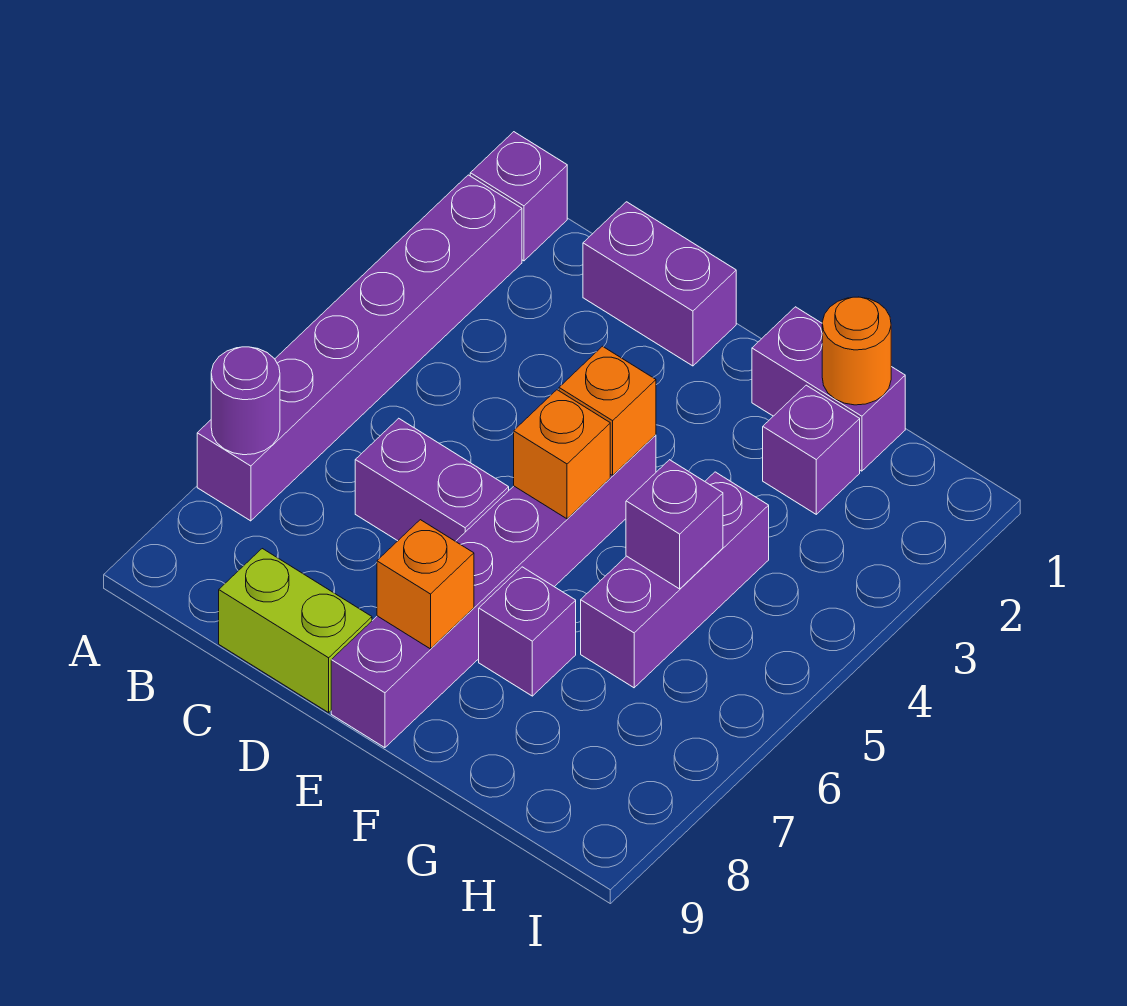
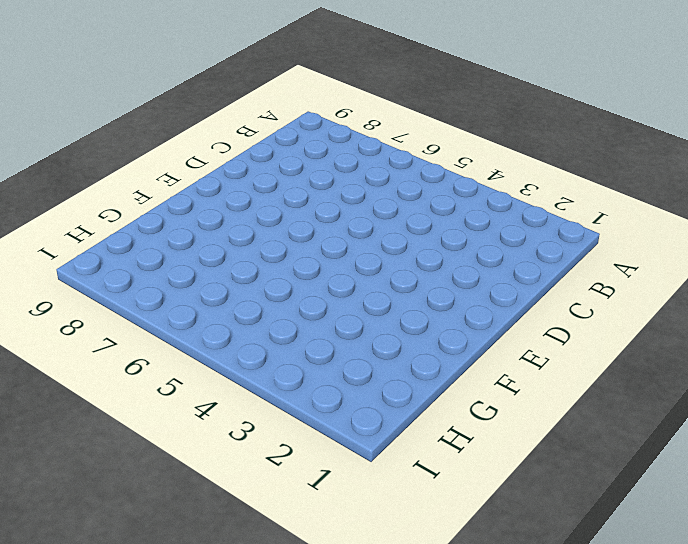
none -> purple brick A1 level 1
none -> purple brick A2:A7 level 1
none -> purple brick C1:D1 level 1

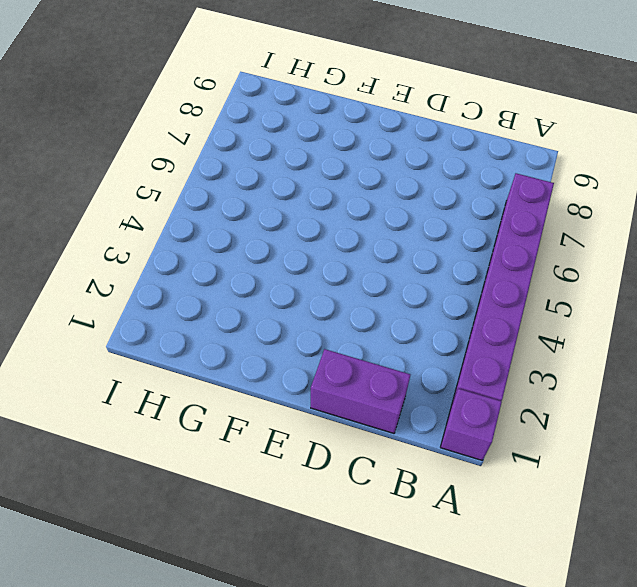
none -> purple brick C6:D6 level 1
none -> lime brick C9:D9 level 1
none -> purple brick E4:E9 level 1

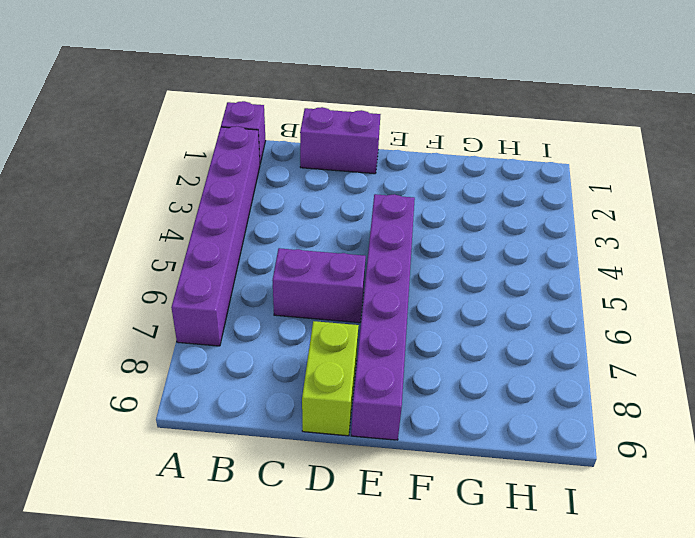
lime brick D8:D9 level 1 -> lime brick C9:D9 level 1
none -> purple brick F1:G1 level 1
none -> purple brick F7 level 1
none -> purple brick G2 level 1

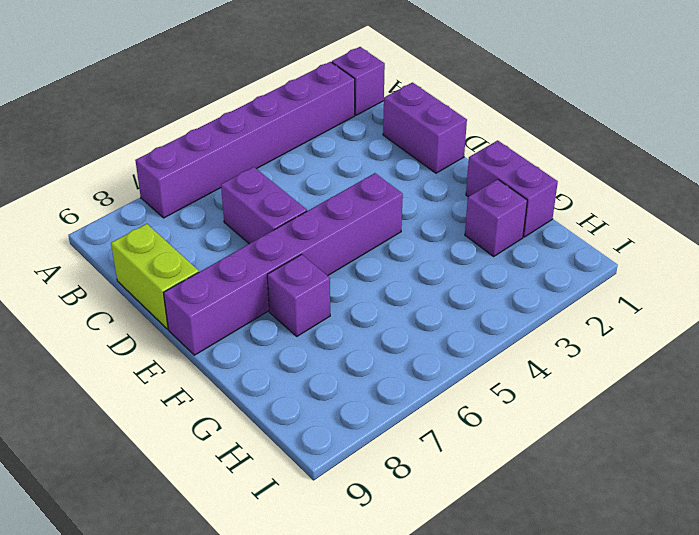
none -> purple brick G4:G6 level 1
none -> purple round brick A7 level 2
none -> orange brick E4 level 2

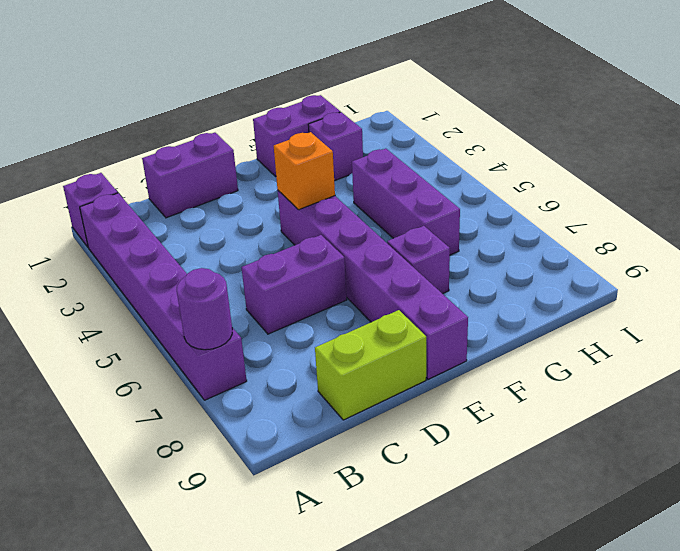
none -> orange brick E5 level 2
none -> orange brick E8 level 2
none -> orange round brick G1 level 2

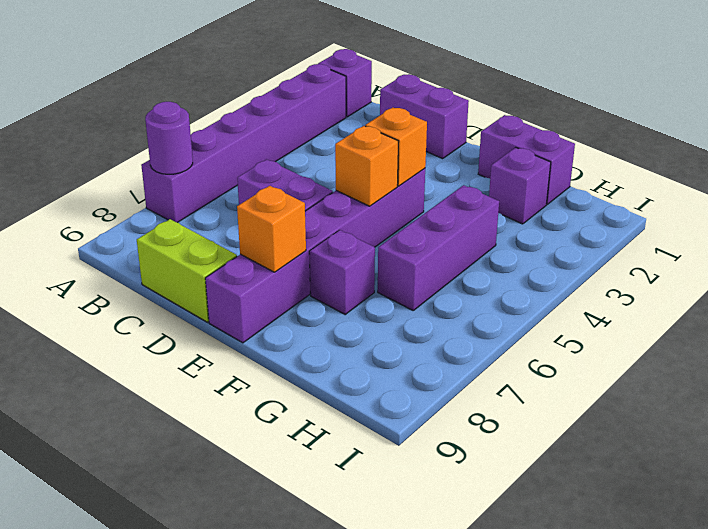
none -> orange round brick G1 level 2
none -> purple brick G5 level 2

